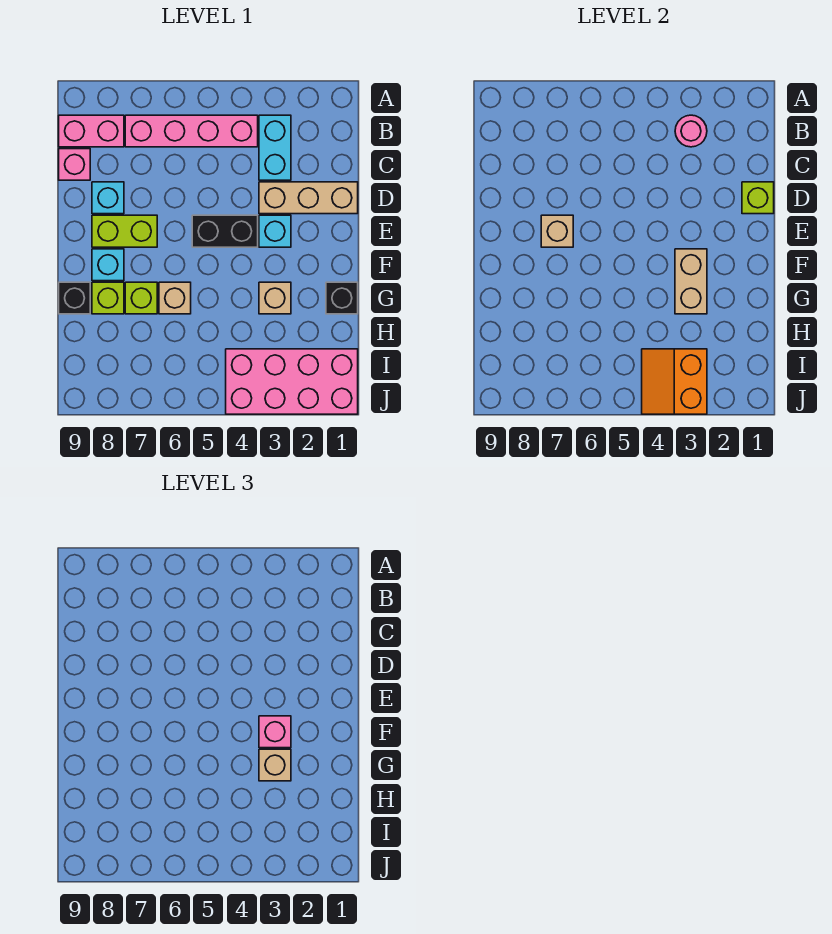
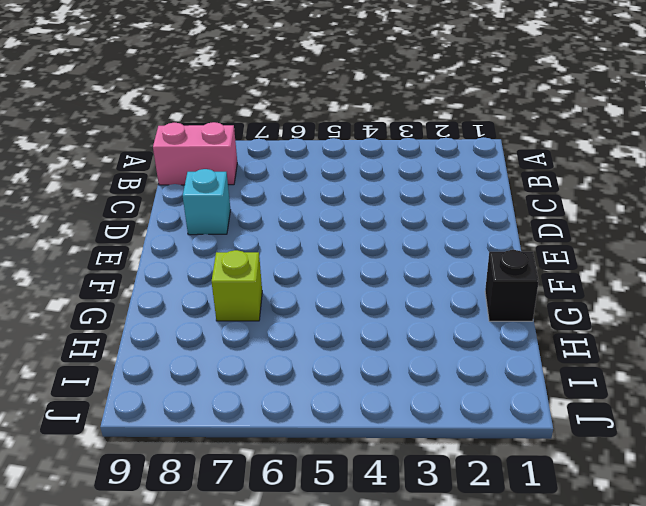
none -> cyan brick B3:C3 level 1
none -> pink brick B4:B7 level 1
none -> pink brick C9 level 1

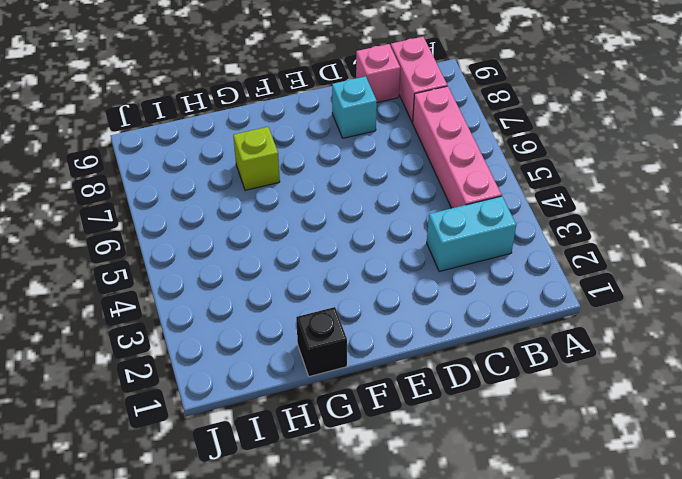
none -> tan brick D1:D3 level 1
none -> cyan brick E3 level 1
none -> black brick E4:E5 level 1

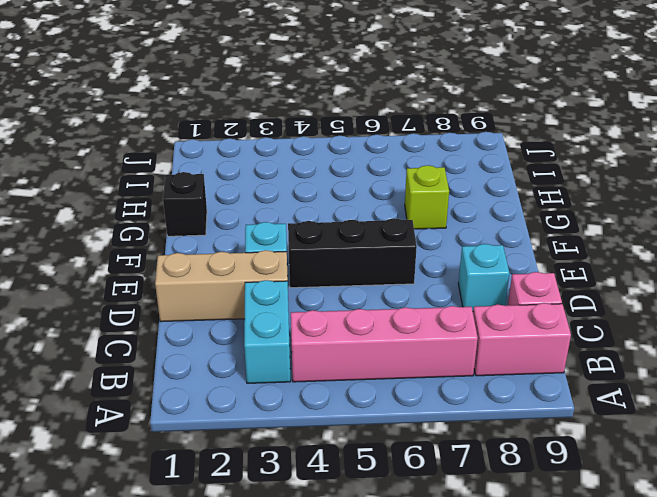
black brick E4:E6 level 1 -> black brick E4:E5 level 1
none -> lime brick E7:E8 level 1
none -> cyan brick F8 level 1
none -> tan brick G3 level 1

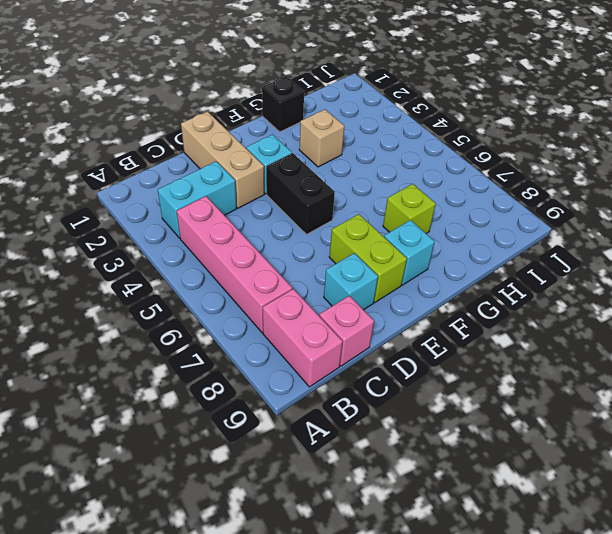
none -> tan brick G6 level 1
none -> lime brick G8 level 1
none -> black brick G9 level 1

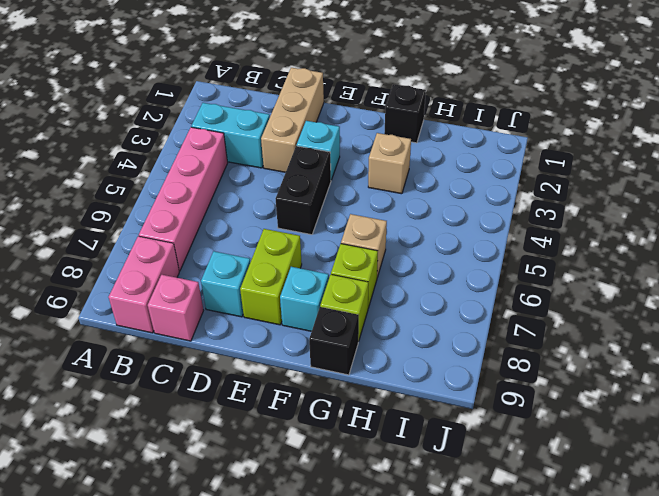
none -> pink brick I1:J4 level 1
none -> pink round brick B3 level 2
none -> lime brick D1 level 2

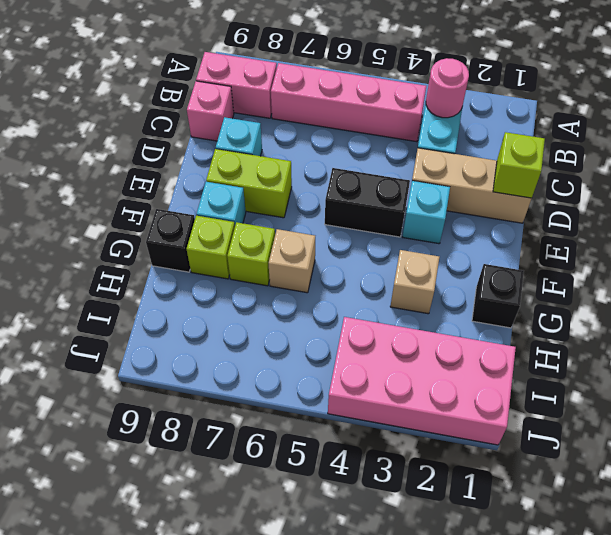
none -> tan brick E7 level 2
none -> tan brick F3:G3 level 2
none -> orange slope I3:J4 level 2 top 3

